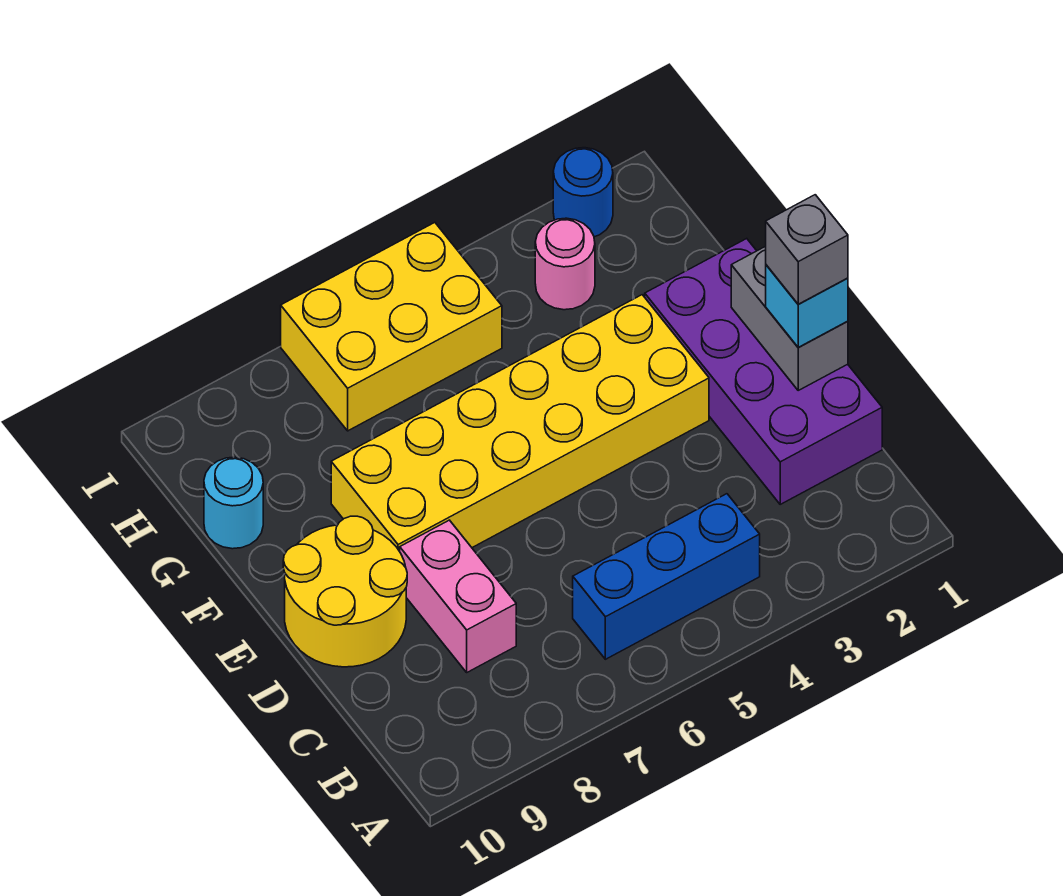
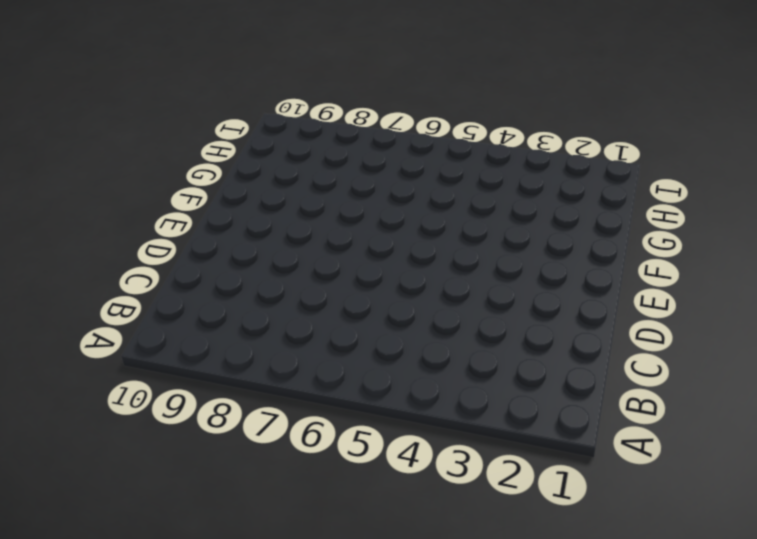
none -> blue brick B4:B6 level 1
none -> purple brick C1:F2 level 1
none -> pink brick C8:D8 level 1

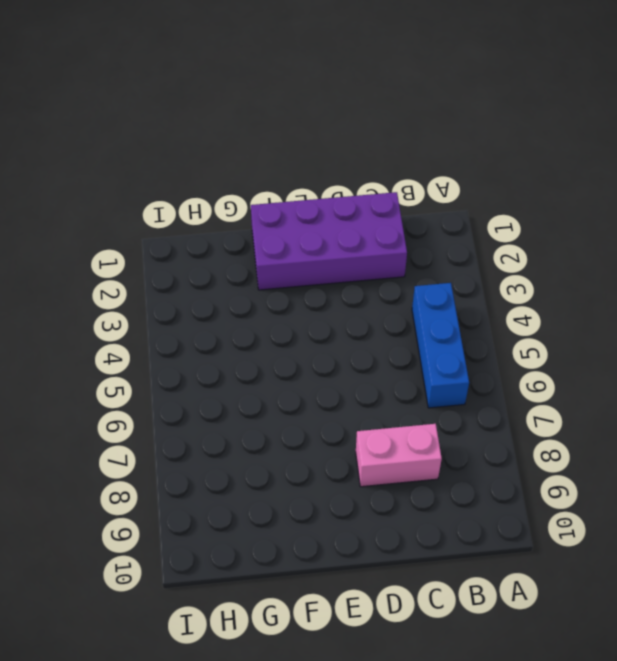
none -> yellow round brick D9:E10 level 1
none -> yellow brick E3:F8 level 1
none -> cyan round brick G10 level 1

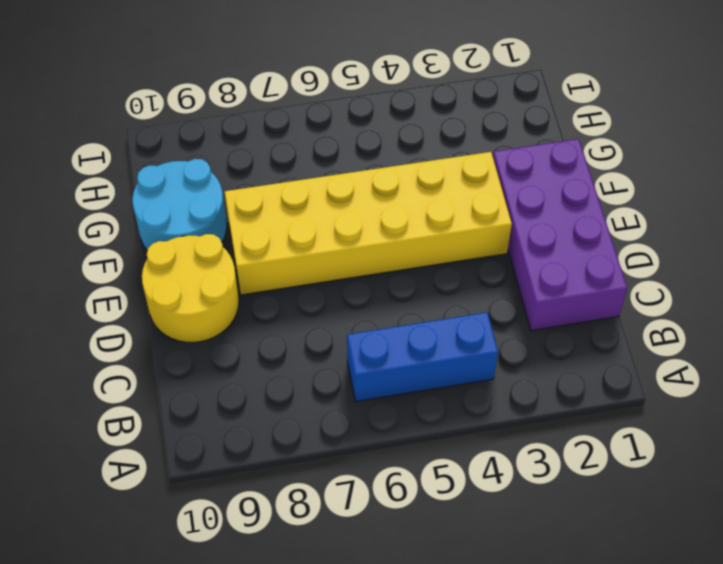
cyan round brick F9:G10 level 1 -> cyan round brick G10 level 1
none -> pink brick C8:D8 level 1
none -> pink round brick H3 level 1
none -> yellow brick H5:I7 level 1

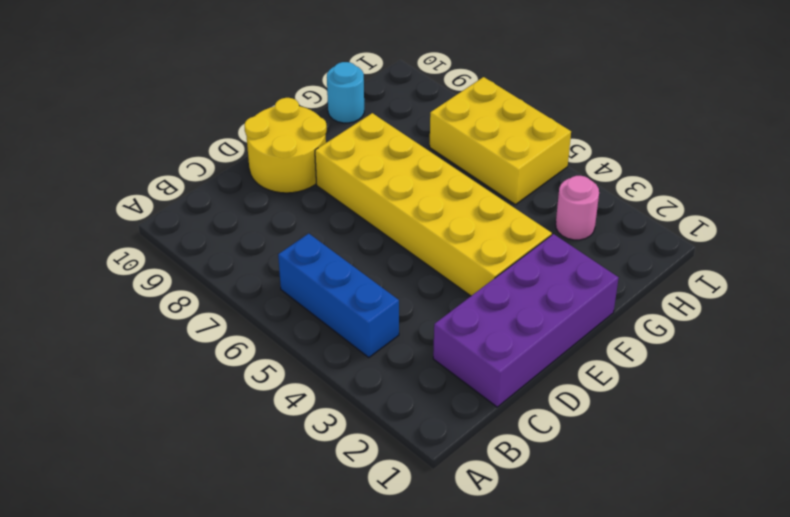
none -> pink brick C8:D8 level 1
none -> blue round brick I2 level 1
none -> grey brick D1:E1 level 2

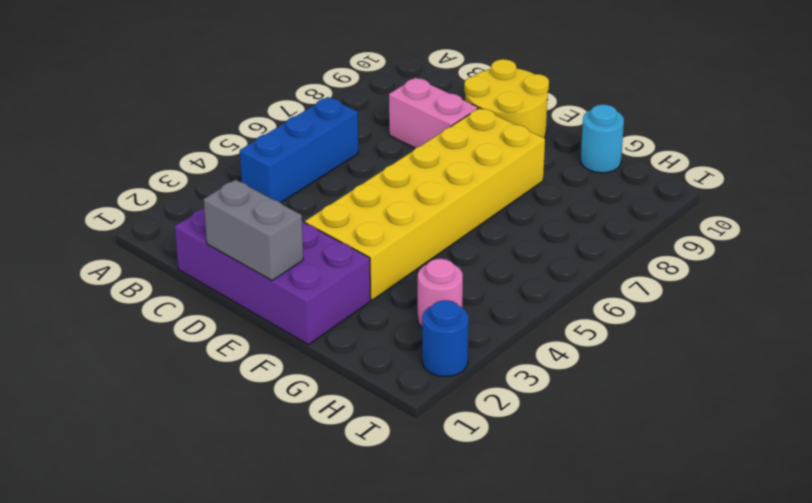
none -> yellow brick H5:I7 level 1
none -> cyan brick D1 level 3
none -> grey brick D1 level 4

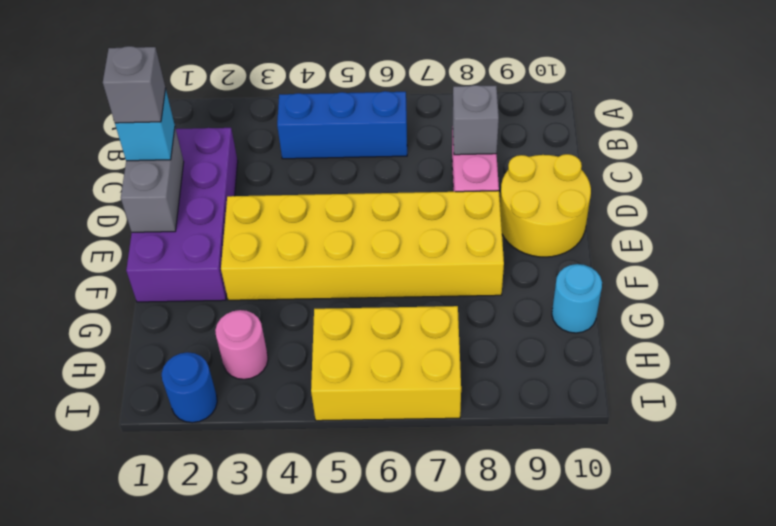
grey brick C8 level 2 -> none

